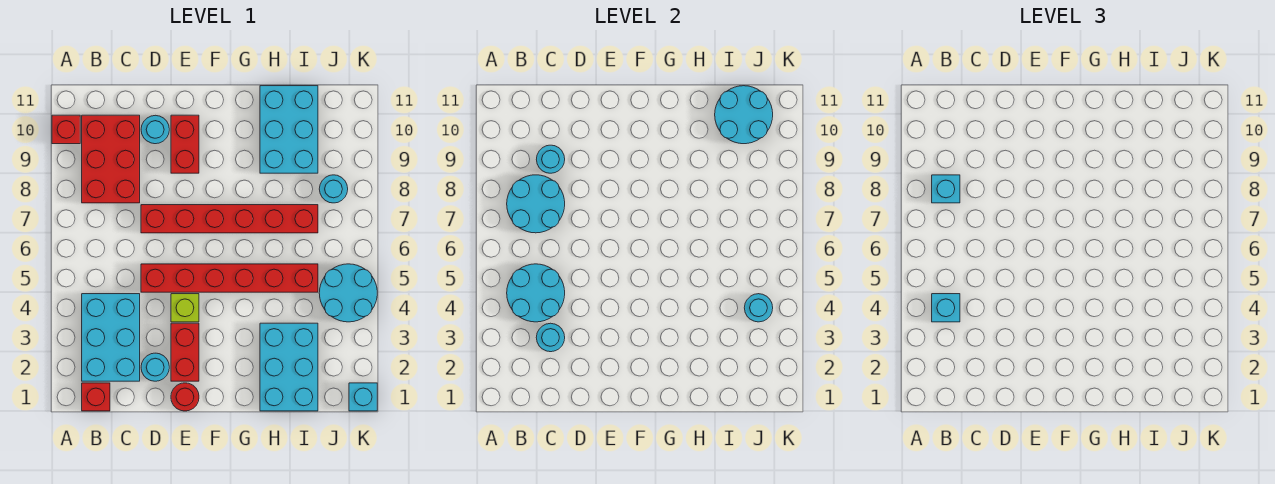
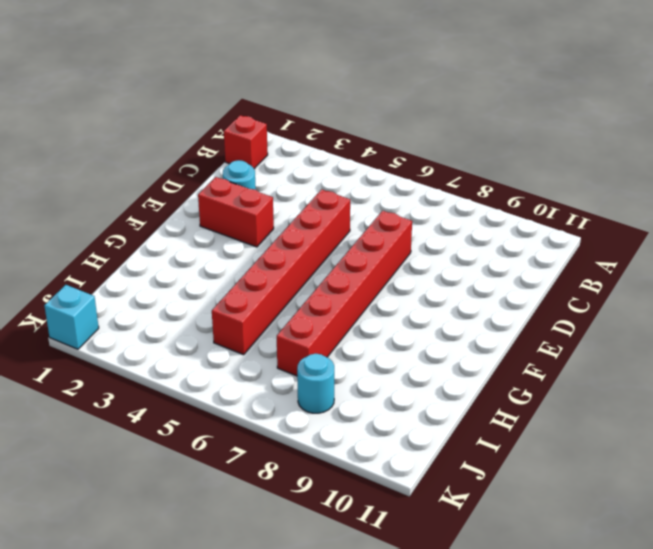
none -> red brick A10 level 1
none -> cyan brick B2:C4 level 1
none -> red brick B8:C10 level 1

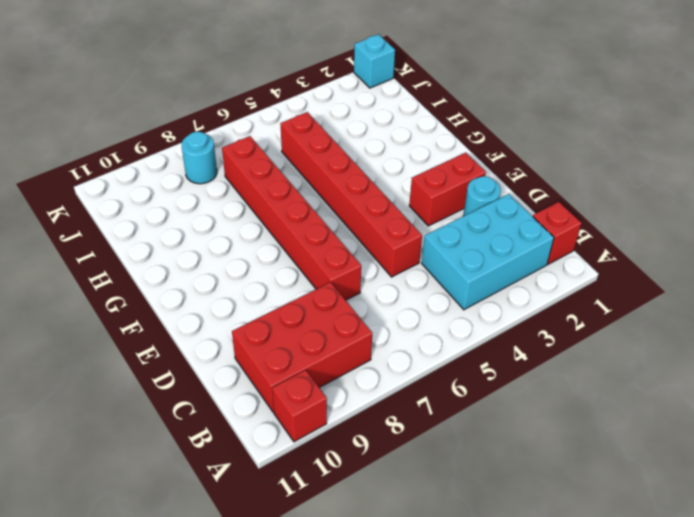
none -> cyan round brick D10 level 1
none -> red round brick E1 level 1
none -> lime brick E4 level 1

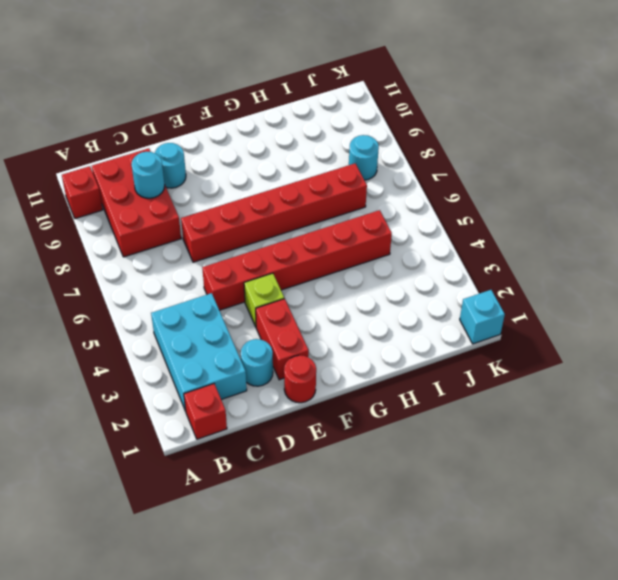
none -> red brick E9:E10 level 1
none -> cyan brick H1:I3 level 1
none -> cyan brick H9:I11 level 1

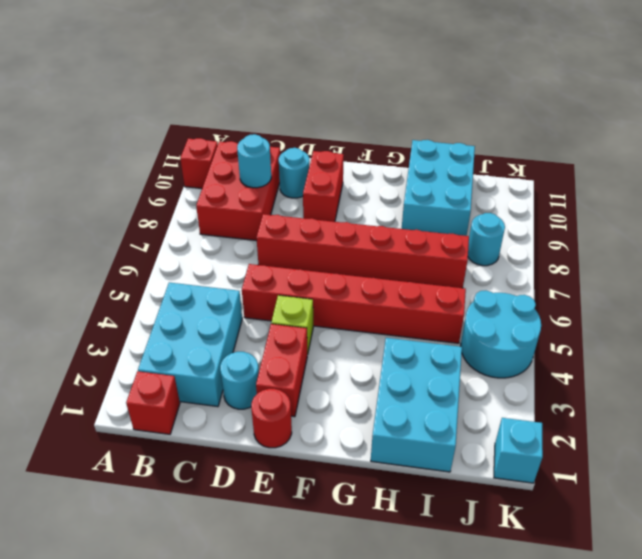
none -> cyan round brick B4:C5 level 2
none -> cyan round brick B7:C8 level 2
none -> cyan round brick C3 level 2

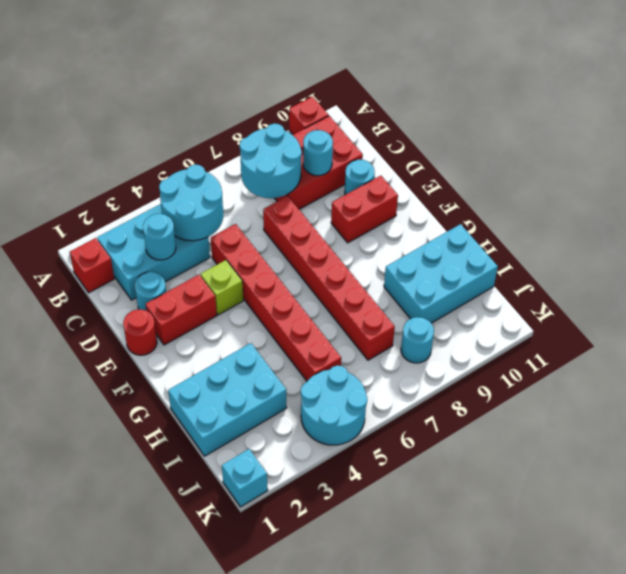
none -> cyan round brick I10:J11 level 2
none -> cyan round brick J4 level 2
none -> cyan brick B4 level 3

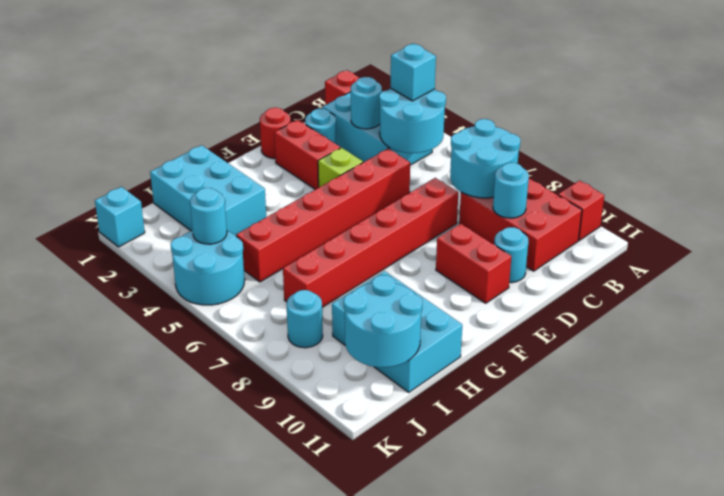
none -> cyan brick B8 level 3

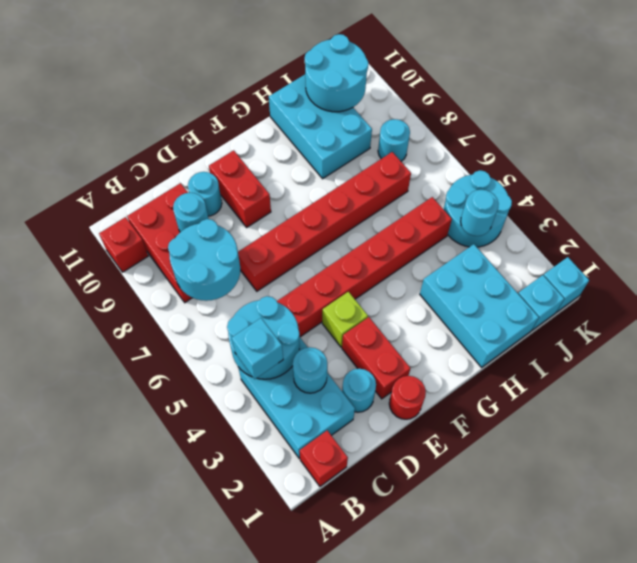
cyan brick J1 level 1 -> cyan brick B8 level 3

